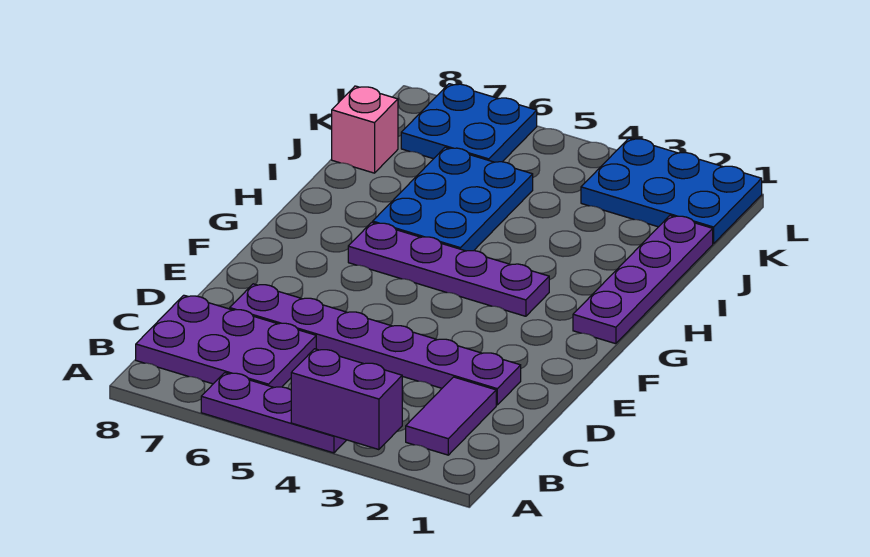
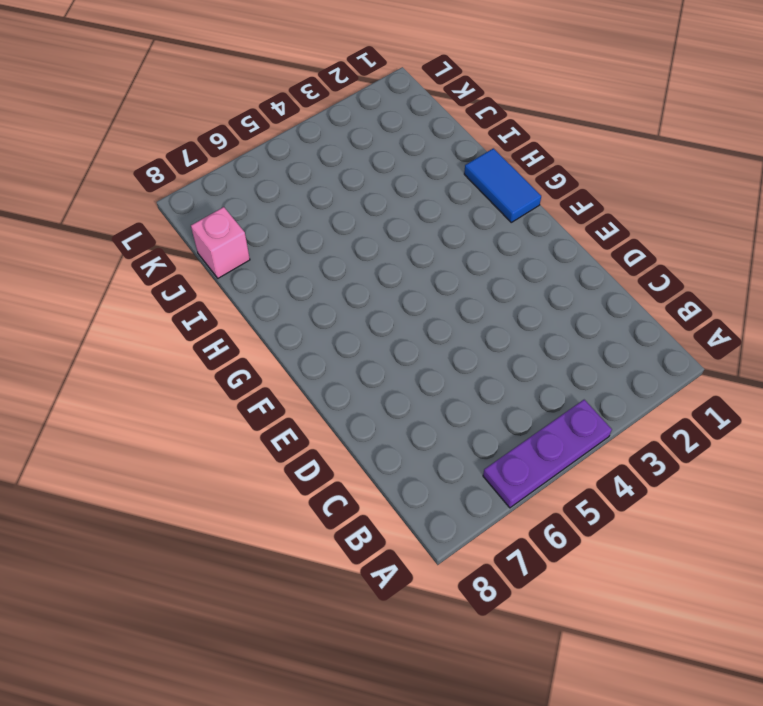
blue tile G1:H1 level 1 -> purple plate G1:J1 level 1
none -> purple tile B2:C2 level 1
none -> purple plate B6:C8 level 1

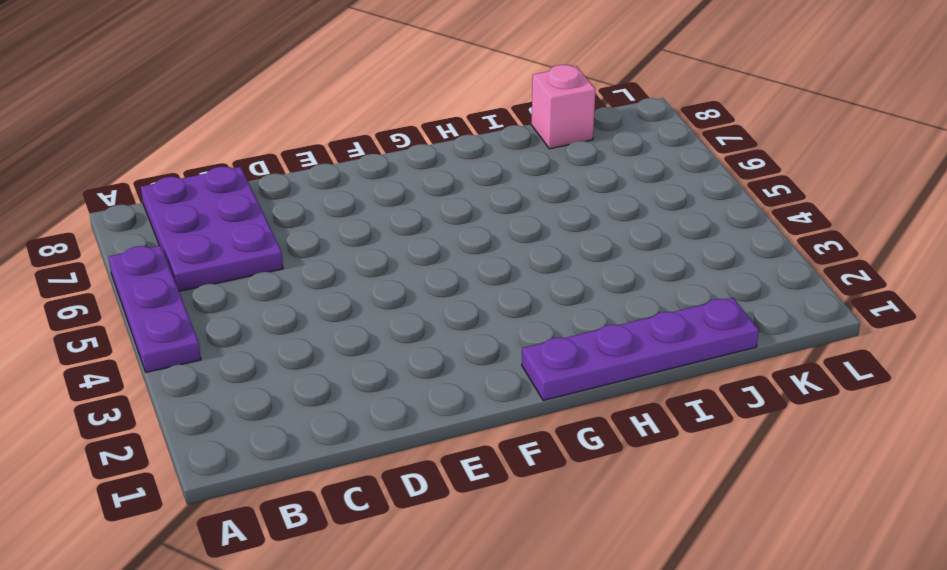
none -> purple tile B2:C2 level 1
none -> purple plate D2:D7 level 1

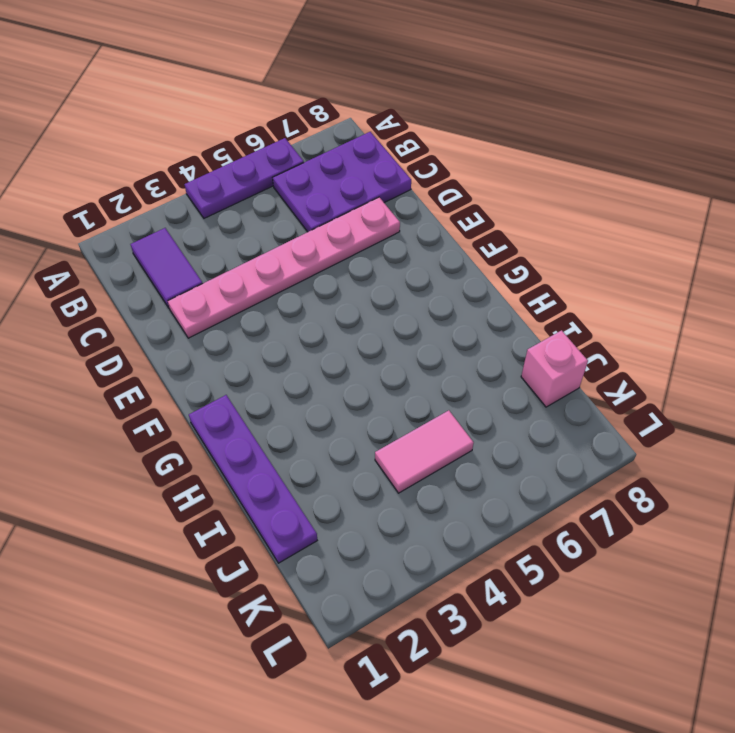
pink plate D2:D7 level 1 -> purple plate D2:D7 level 1
pink tile J4:J5 level 1 -> blue plate H5:J6 level 1
none -> purple plate G3:G6 level 1
none -> blue plate K1:L3 level 1

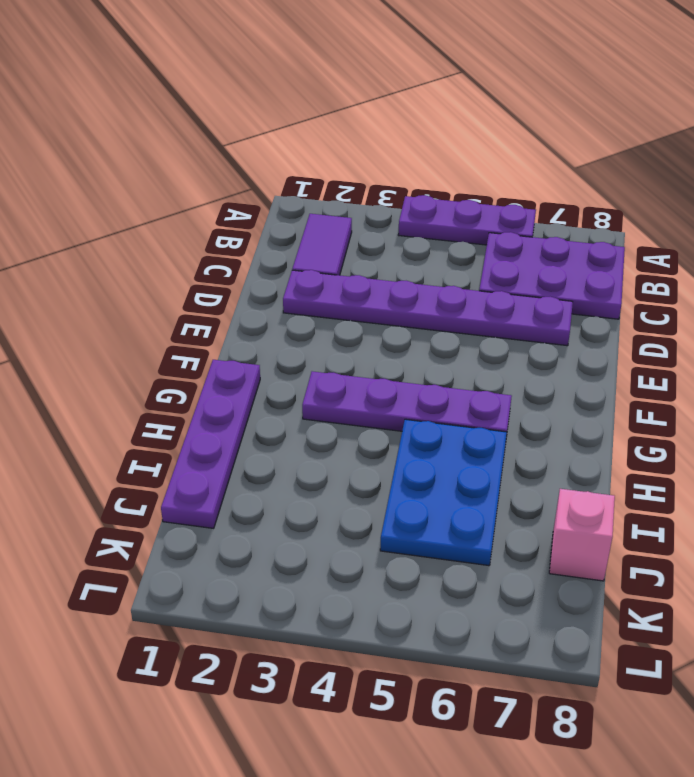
none -> blue plate K1:L3 level 1
none -> blue plate K6:L7 level 1

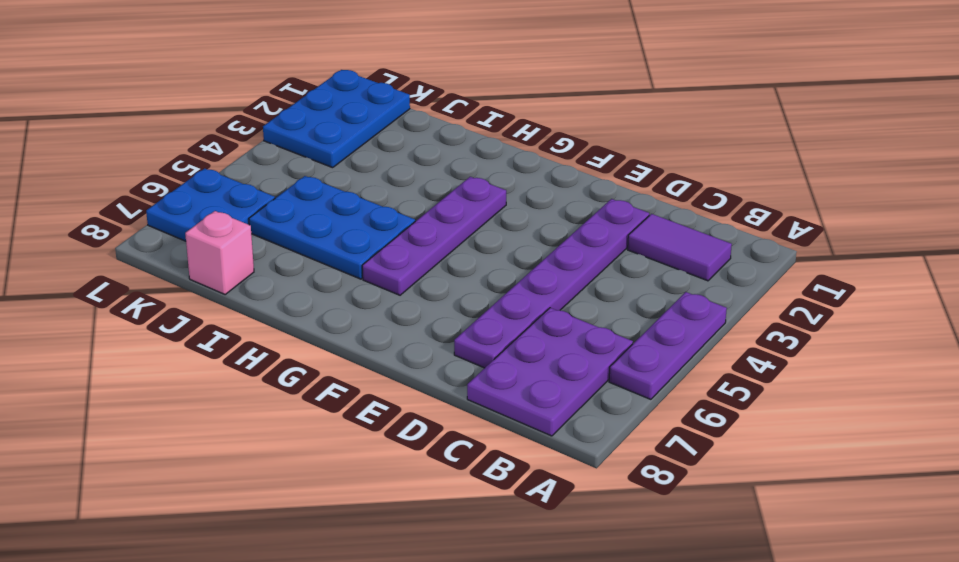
none -> purple plate G1:J1 level 1
none -> purple brick A3:A4 level 2

